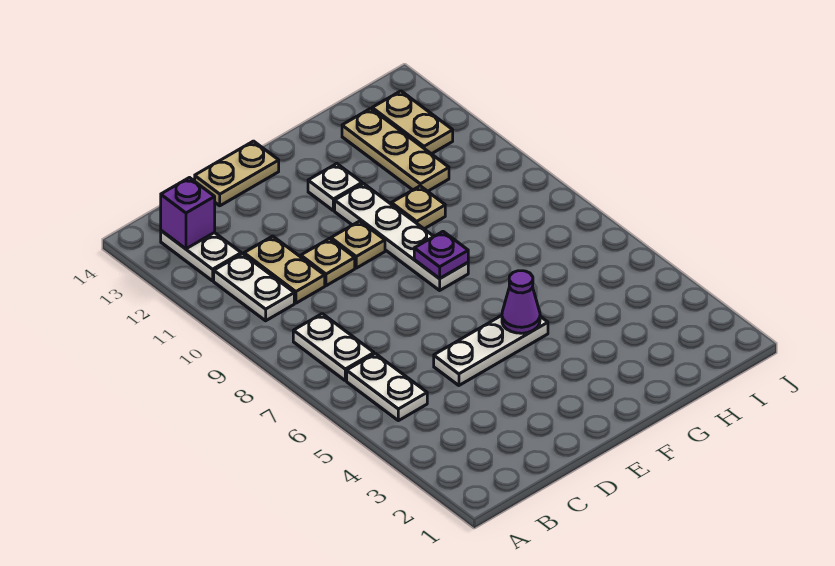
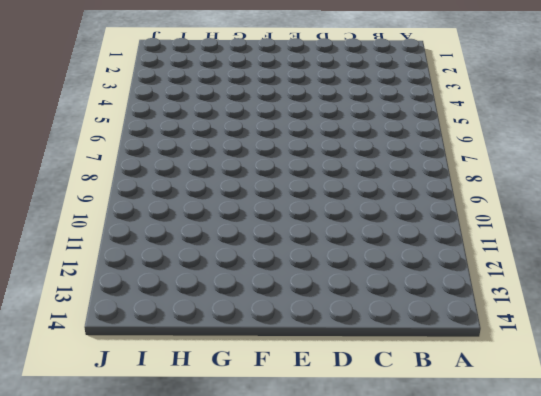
none -> white plate B5:B6 level 1
none -> white plate B7:B8 level 1
none -> white plate B10:B11 level 1

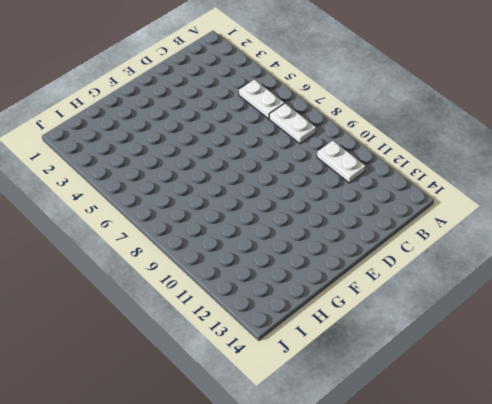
none -> white plate B12:B13 level 1
none -> tan plate C10:C11 level 1
none -> white plate D5:F5 level 1

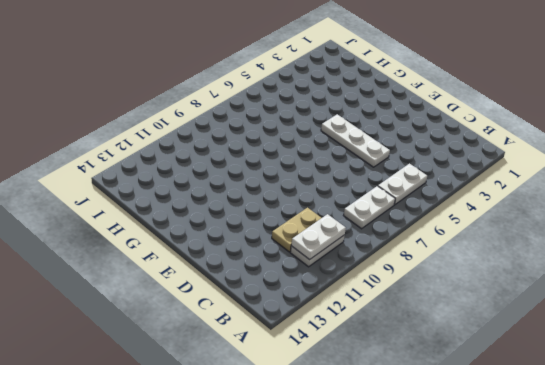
white plate B10:B11 level 2 -> white plate B12:B13 level 1
none -> tan plate D10 level 1
none -> tan plate D14:E14 level 1
none -> tan plate E10 level 1

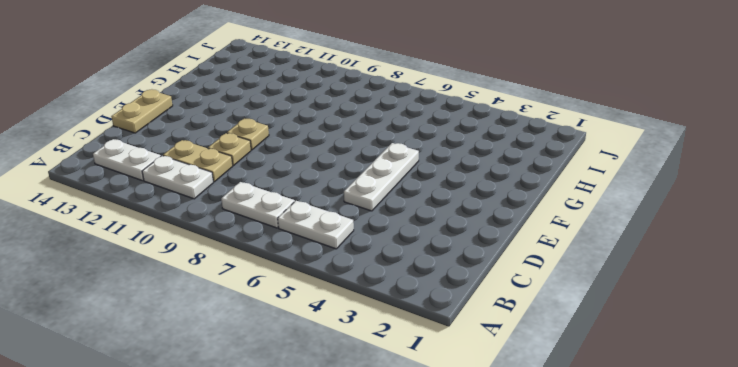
none -> white plate F8:F11 level 1
none -> white plate F12 level 1
none -> tan plate G10 level 1

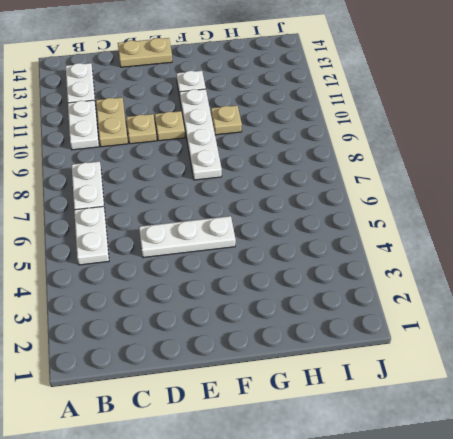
none -> tan plate H11:H13 level 1
none -> tan plate I12:I13 level 1
none -> purple brick B13 level 2

